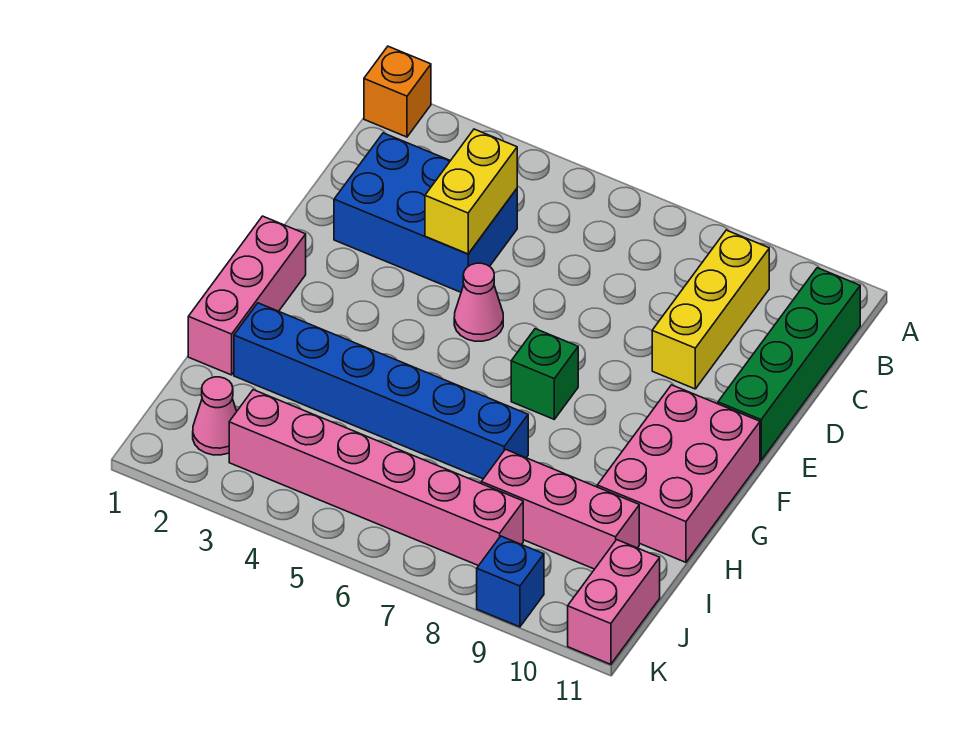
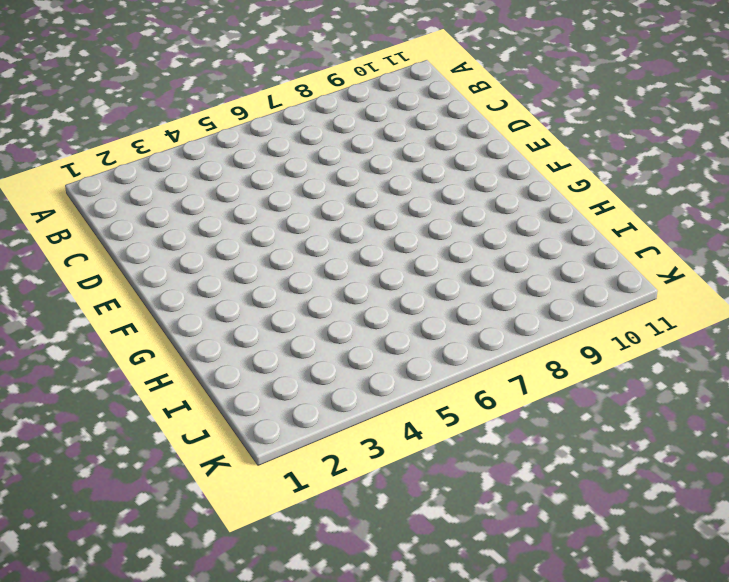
none -> orange brick A1 level 1
none -> yellow brick B9:D9 level 1
none -> green brick B11:E11 level 1

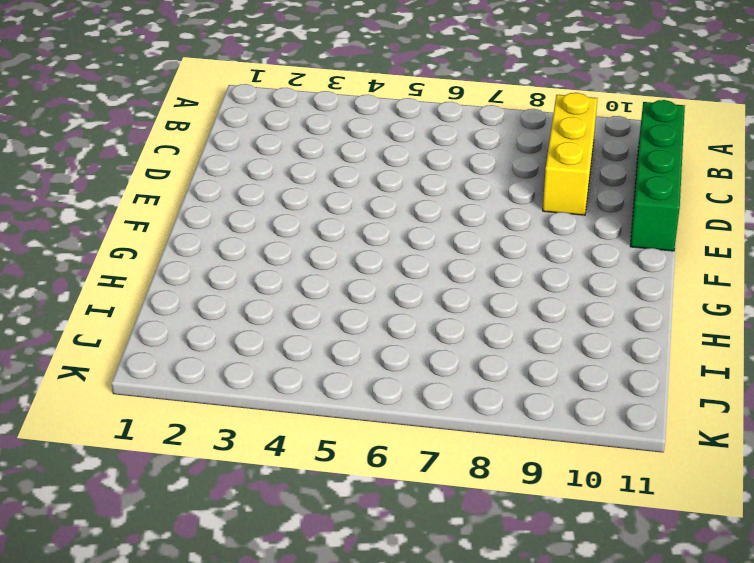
none -> orange brick A1 level 1
none -> blue brick C2:D4 level 1
none -> pink cone E5 level 1

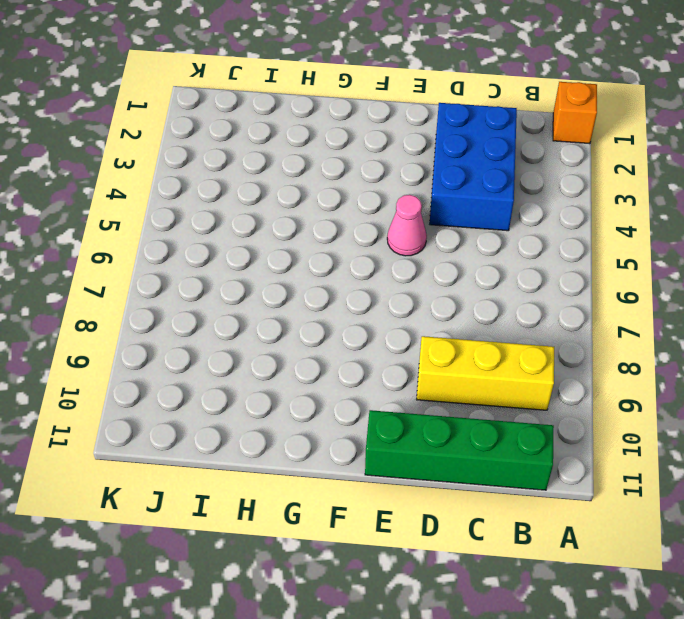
none -> pink brick F1:H1 level 1
none -> green brick F7 level 1
none -> pink brick F10:H11 level 1

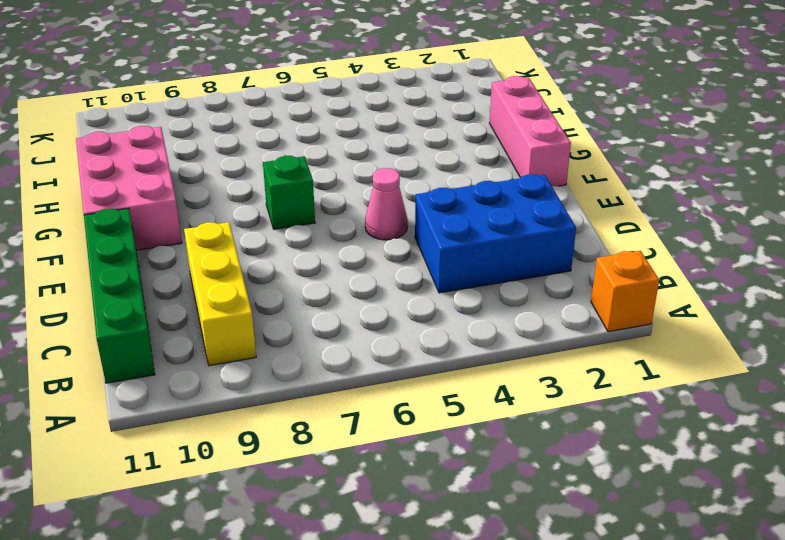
none -> blue brick H2:H7 level 1
none -> pink brick I8:I10 level 1
none -> pink cone J2 level 1

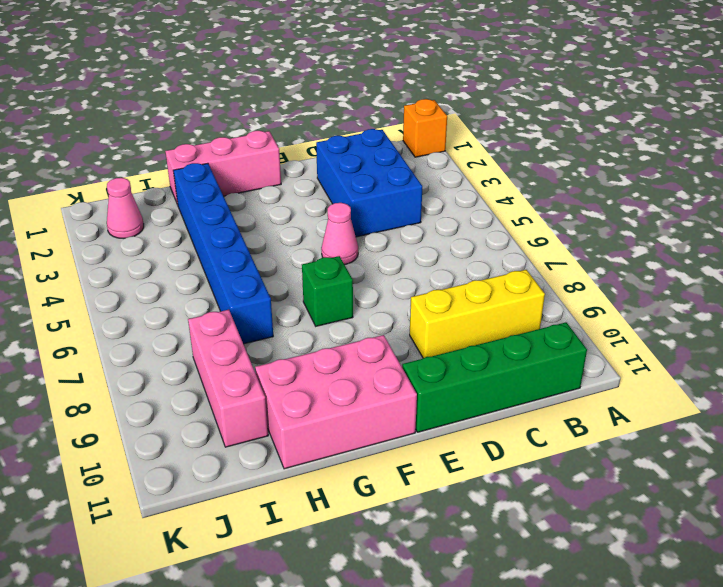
none -> pink brick J3:J8 level 1
none -> pink brick J11:K11 level 1
none -> blue brick K9 level 1

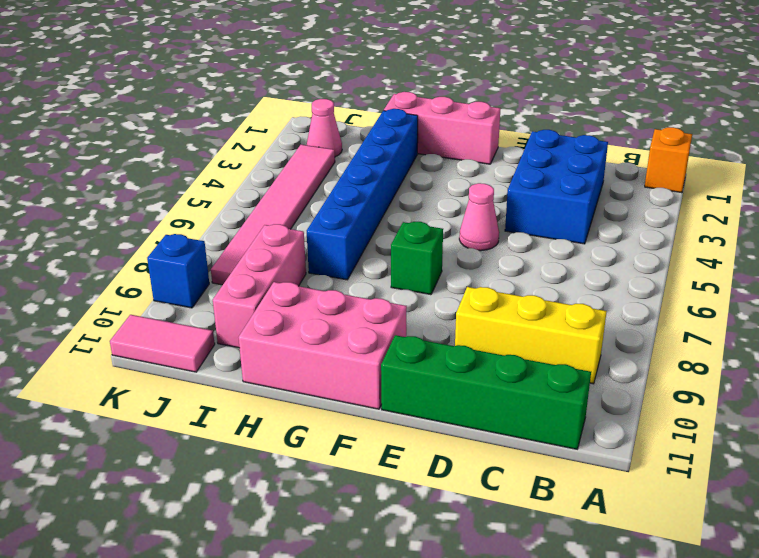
pink tile J3:J8 level 1 -> pink brick J3:J8 level 1
pink tile J11:K11 level 1 -> pink brick J11:K11 level 1
none -> yellow brick C4:D4 level 2

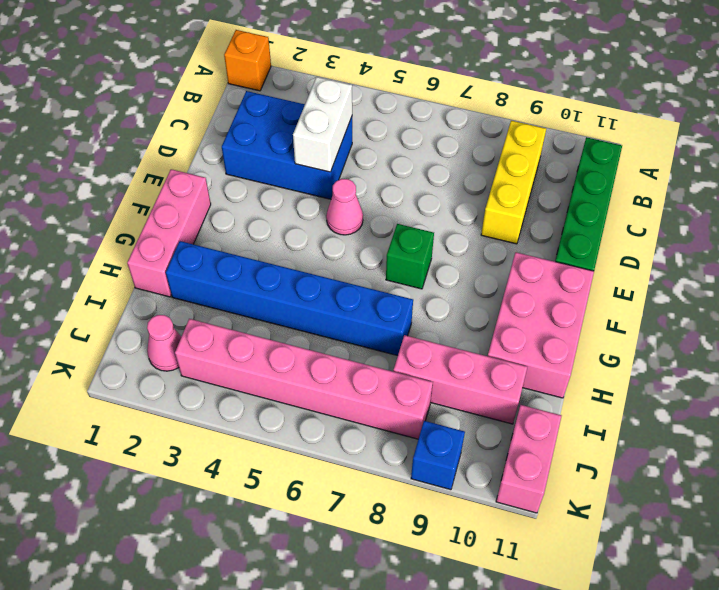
white brick C4:D4 level 2 -> yellow brick C4:D4 level 2

